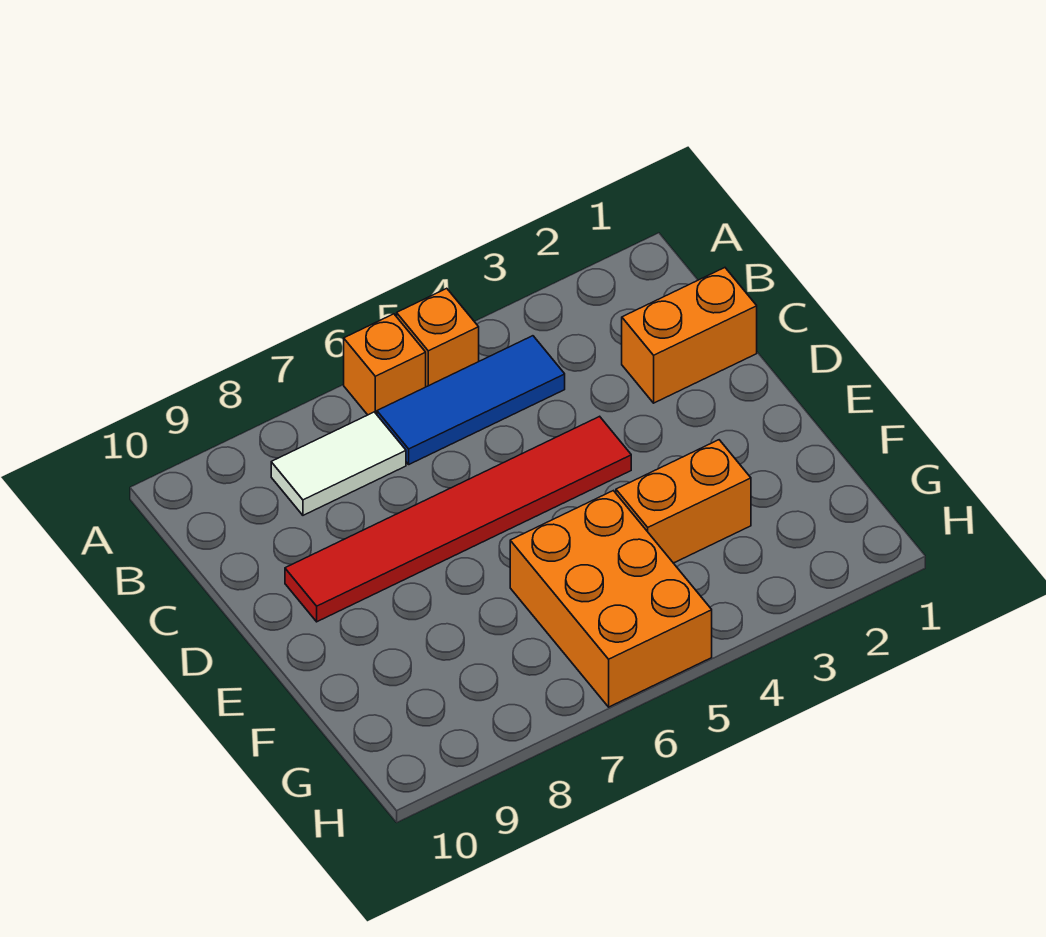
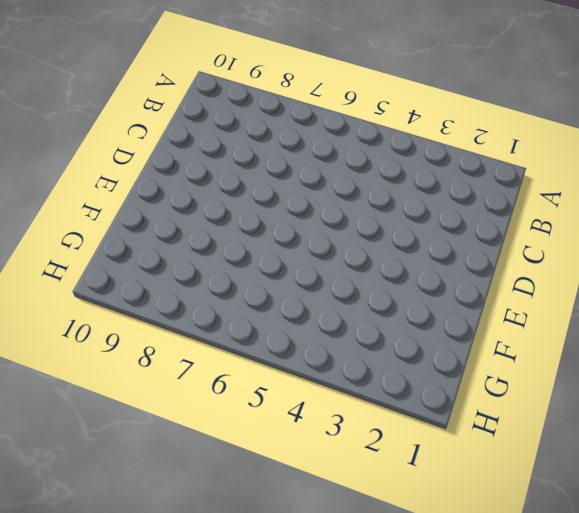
none -> orange brick A5 level 1
none -> orange brick A6 level 1

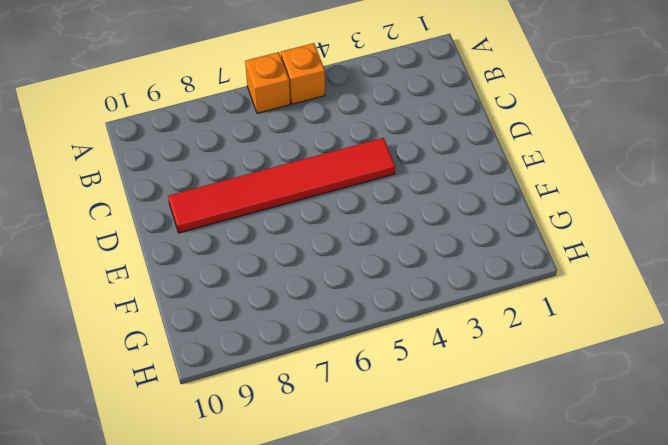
none -> blue tile B4:B6 level 1
none -> white tile B7:B8 level 1

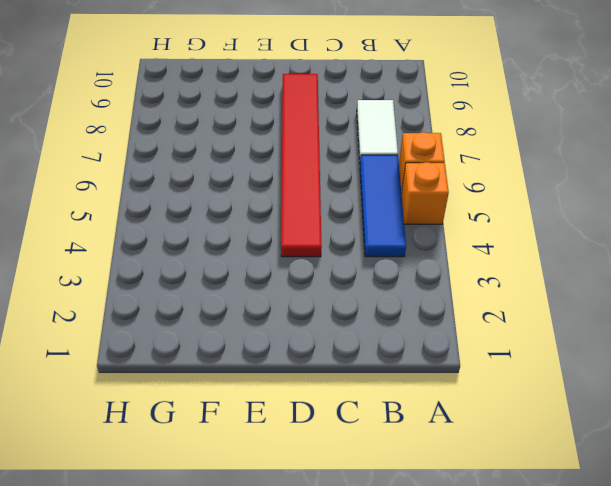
none -> orange brick C1:C2 level 1
none -> orange brick F3:F4 level 1

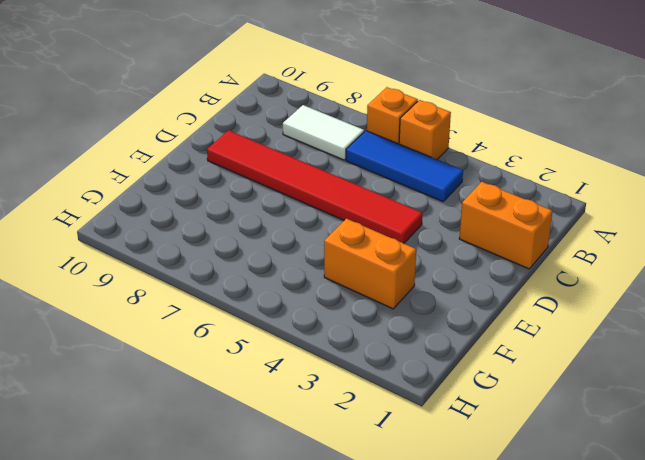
none -> orange brick F5:H6 level 1

